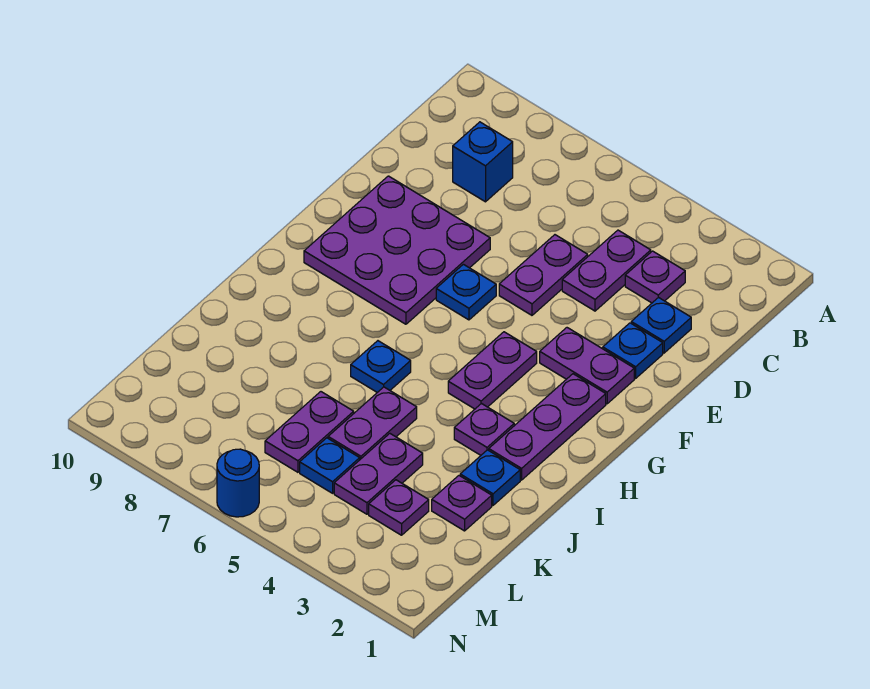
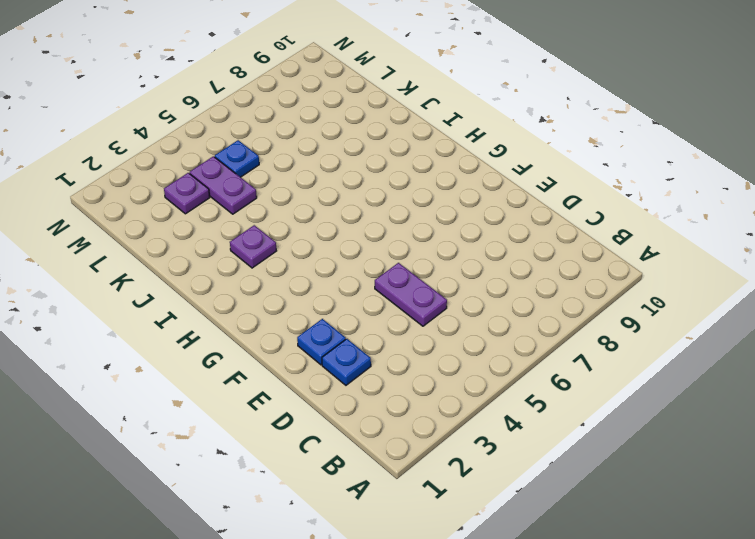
none -> purple plate C3 level 1
none -> purple plate C4:D4 level 1
none -> blue brick C8 level 1

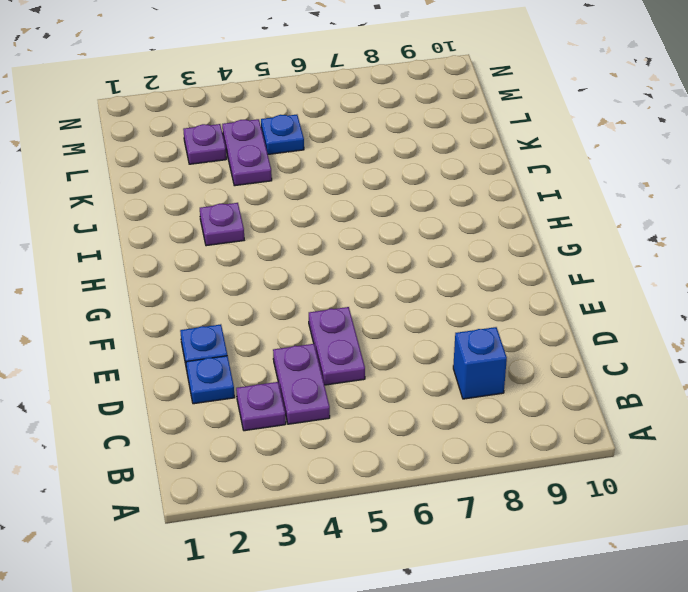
none -> purple plate E7:G9 level 1
none -> purple plate F2:F3 level 1
none -> blue plate F6 level 1

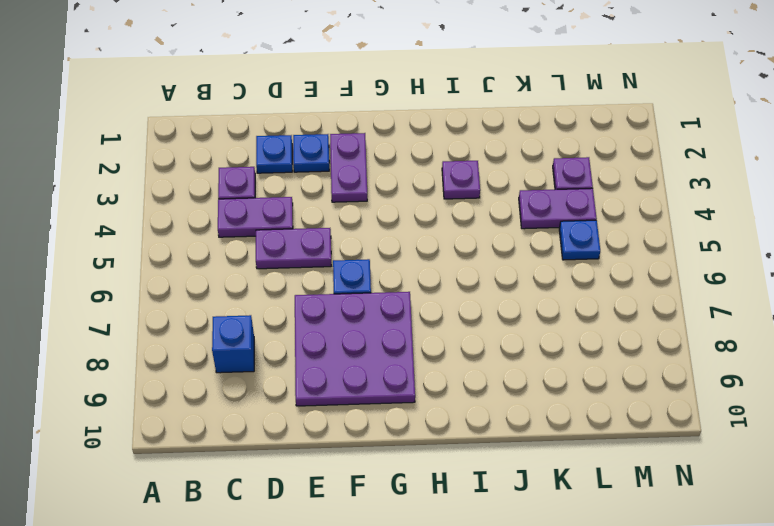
none -> purple plate G2:I2 level 1
none -> purple plate G4:H4 level 1
none -> blue plate I6 level 1

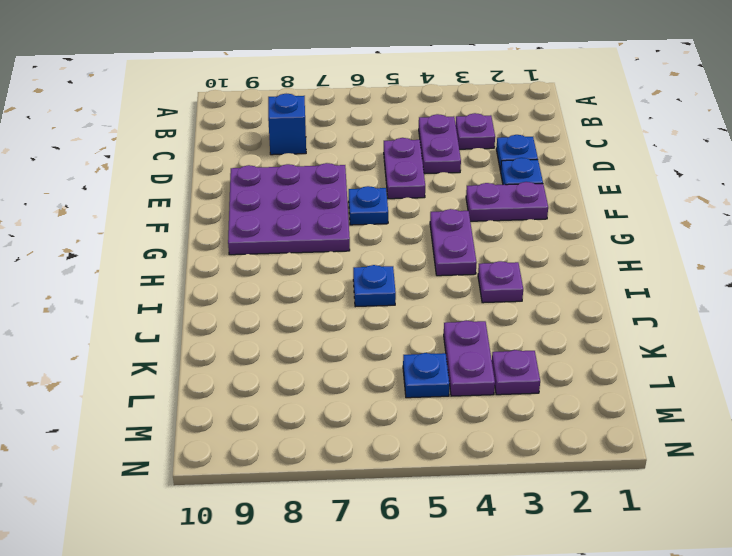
none -> purple plate G2:I2 level 1
none -> blue plate J2 level 1
none -> purple plate J5:K5 level 1

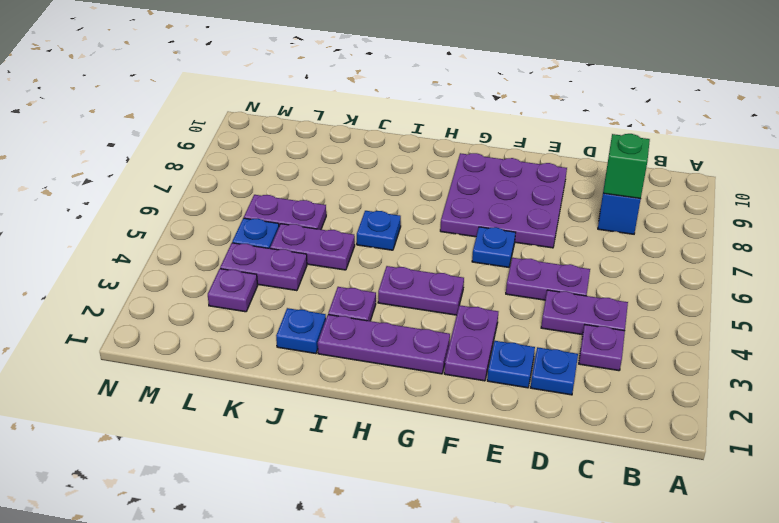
green brick C8 level 2 -> none
none -> purple plate K2 level 1
none -> blue round brick N6 level 1

